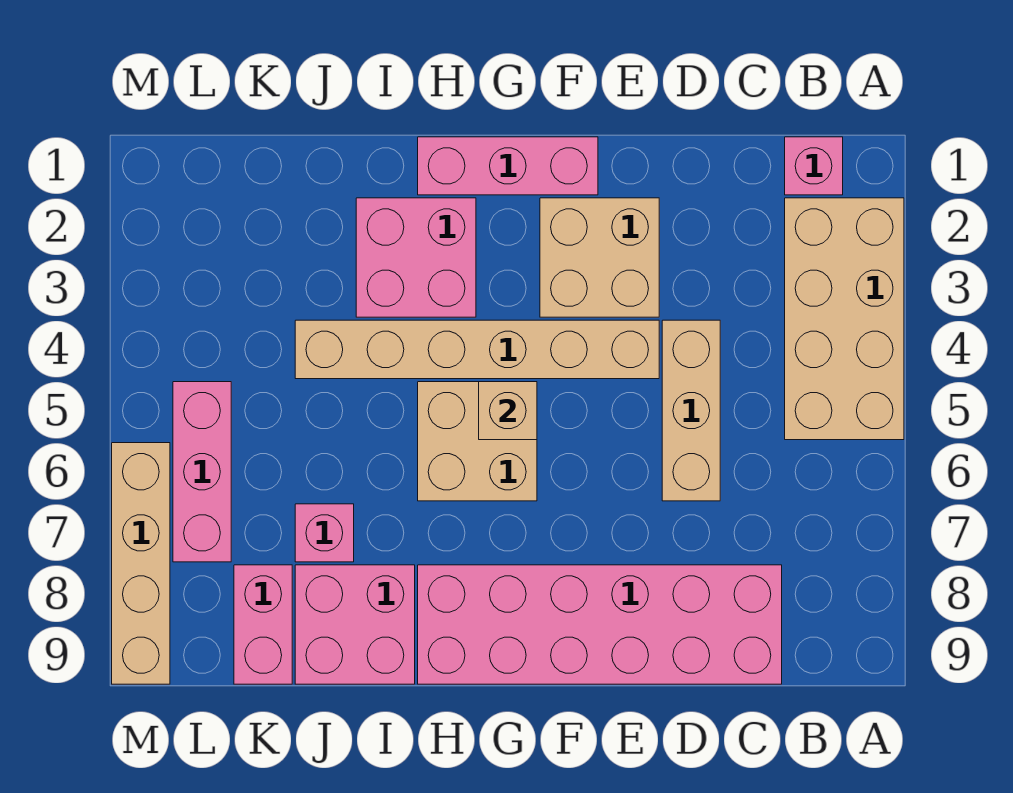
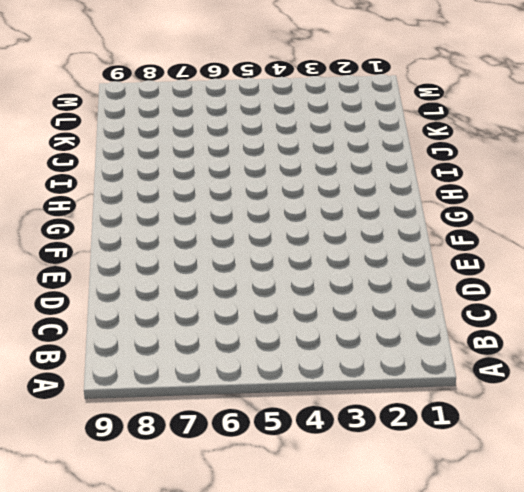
none -> tan brick A2:B5 level 1
none -> pink brick B1 level 1
none -> pink brick C8:H9 level 1

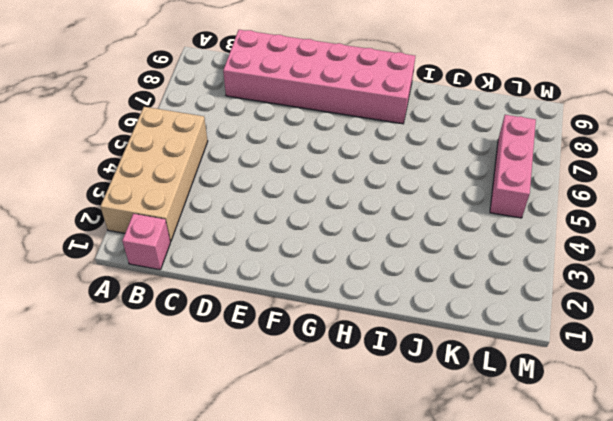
none -> tan brick D4:D6 level 1
none -> tan brick E2:F3 level 1
none -> tan brick E4:J4 level 1

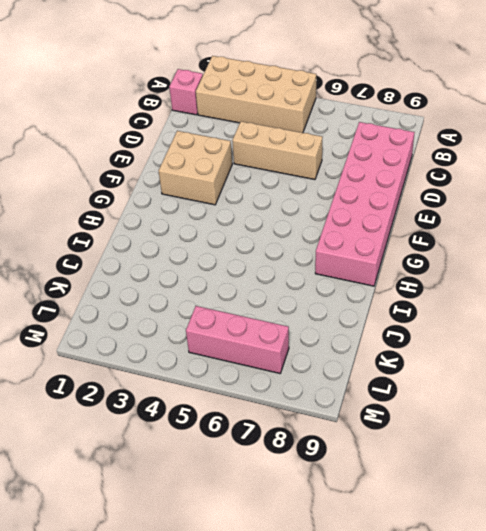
none -> tan brick E4:J4 level 1
none -> pink brick F1:H1 level 1
none -> tan brick G5:H6 level 1

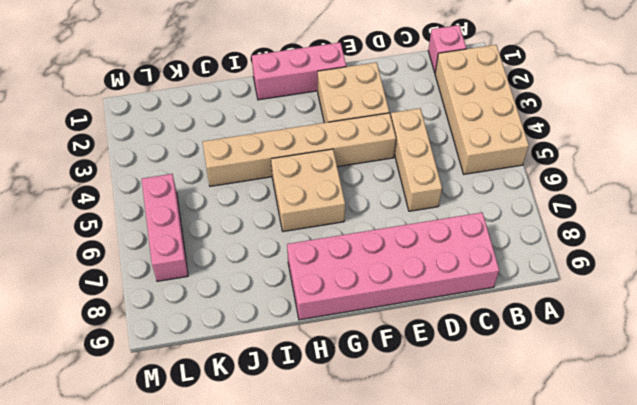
none -> pink brick H2:I3 level 1
none -> pink brick I8:J9 level 1
none -> pink brick J7 level 1

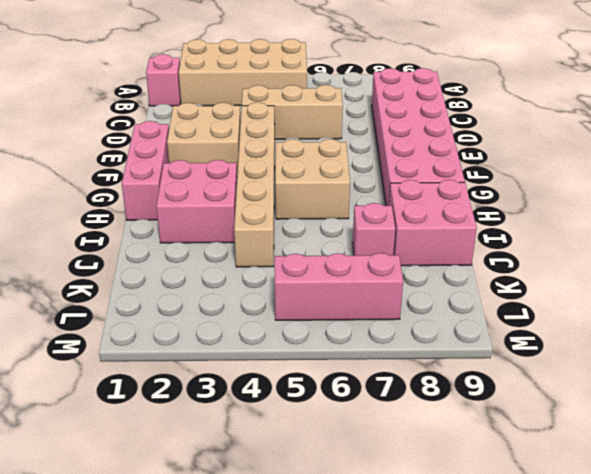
none -> pink brick K8:K9 level 1
none -> tan brick M6:M9 level 1
none -> tan brick G5 level 2

